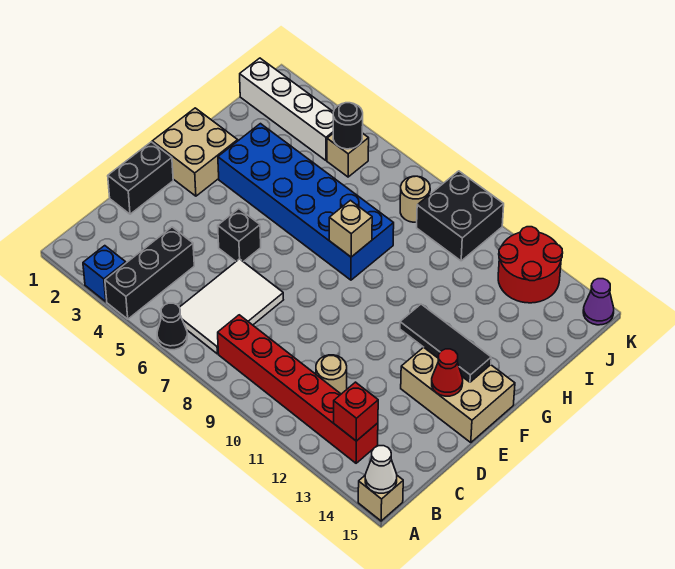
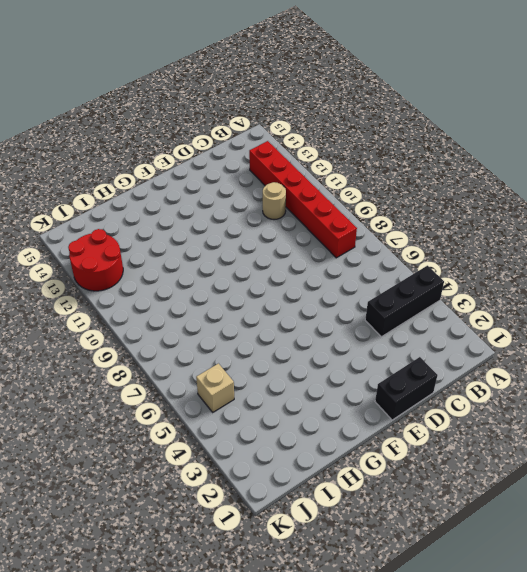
none -> blue brick A3 level 1
none -> black cone A6 level 1
none -> tan brick A15 level 1

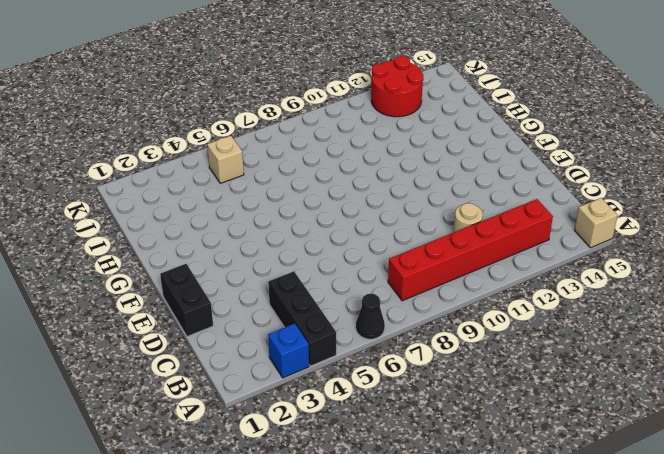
none -> white tile B6:D7 level 1
none -> black brick E5 level 1
none -> tan brick E13:F15 level 1

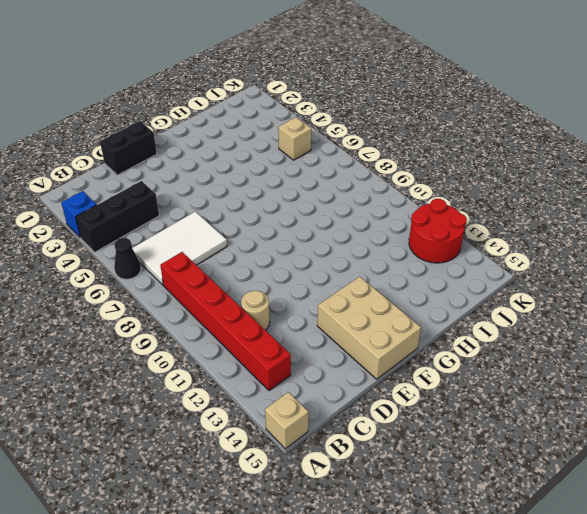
none -> black brick E5 level 1
none -> tan brick F1:G2 level 1
none -> blue brick G3:H8 level 1

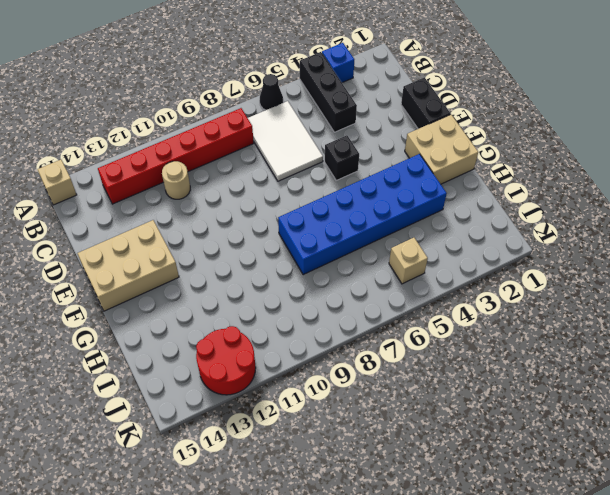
none -> white brick J1:J4 level 1
none -> tan round brick J8 level 1
none -> black brick J9:K10 level 1

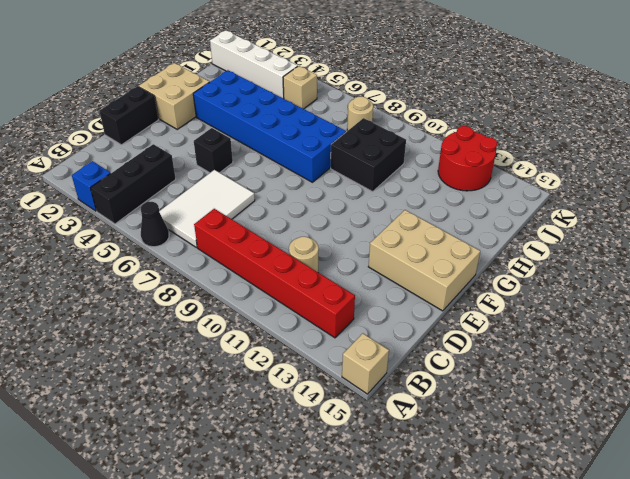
black brick H9:I10 level 1 -> black brick J9:K10 level 1
none -> purple cone K15 level 1
none -> white cone A15 level 2
none -> red brick B13 level 2

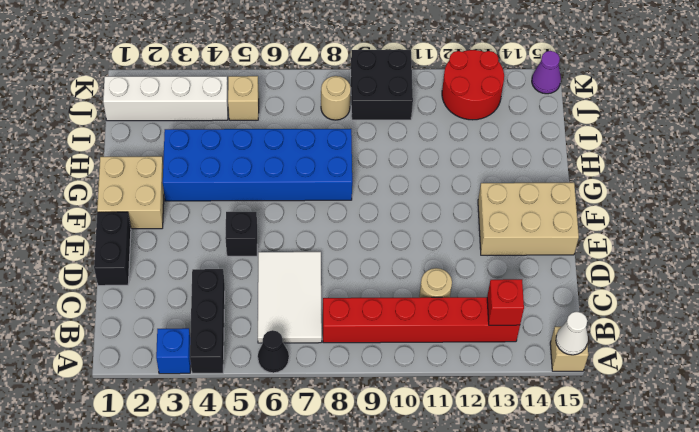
none -> red cone E14 level 2
none -> black tile F12:F14 level 2
none -> tan brick G8 level 2

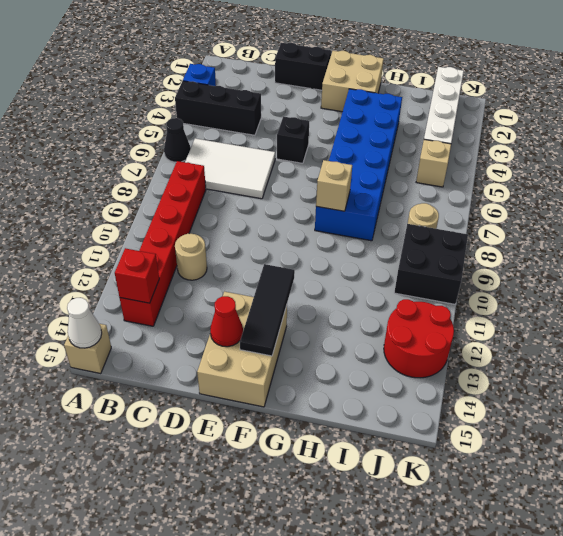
none -> purple cone K15 level 1
none -> black round brick J5 level 2

